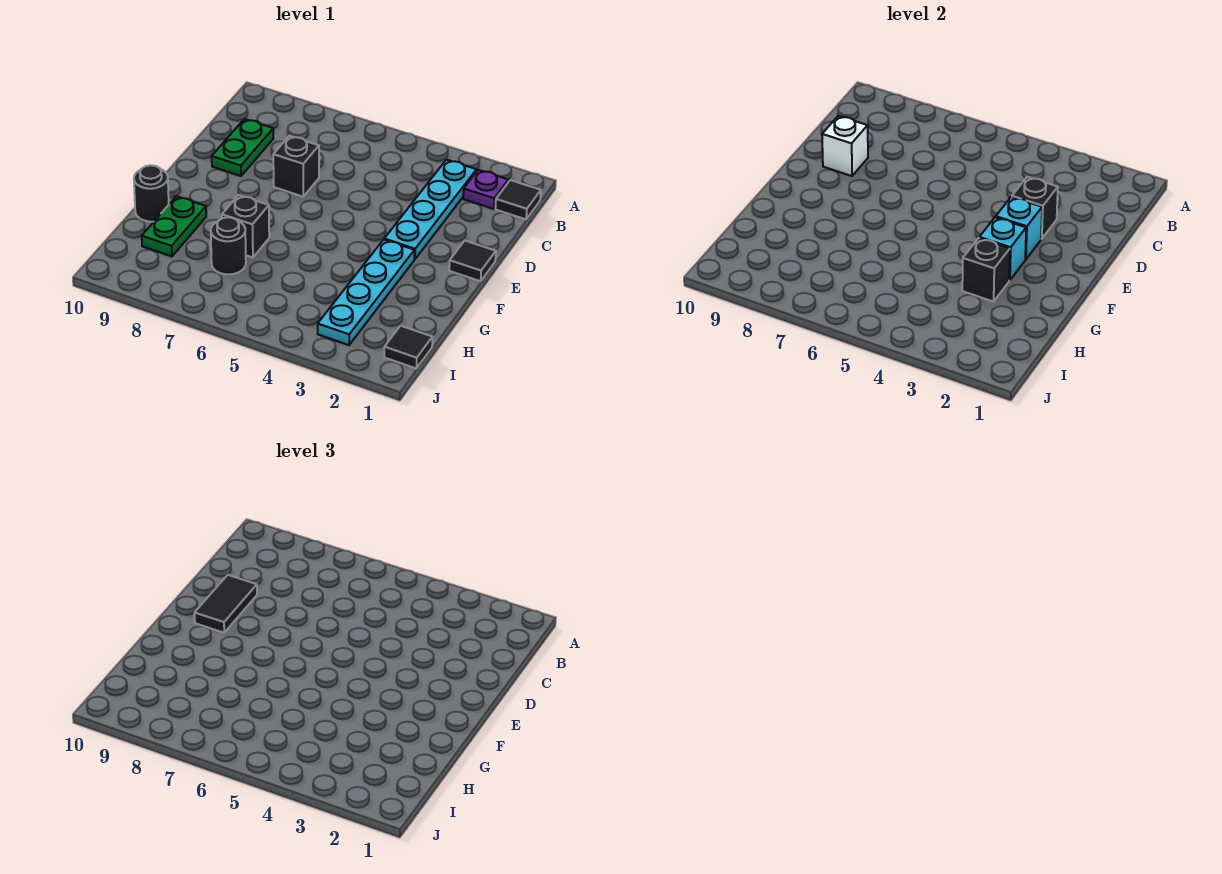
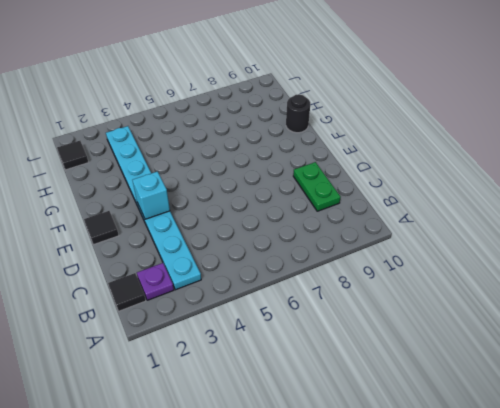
none -> black brick D7 level 1
none -> black brick G7 level 1
none -> green plate G9:H9 level 1

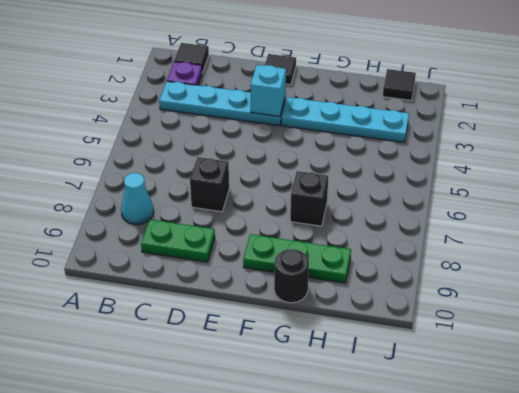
cyan cone B8 level 1 -> none
green plate F9:H9 level 1 -> green plate G9:H9 level 1
none -> black round brick H7 level 1
none -> black brick D3 level 2
none -> white brick D9 level 2

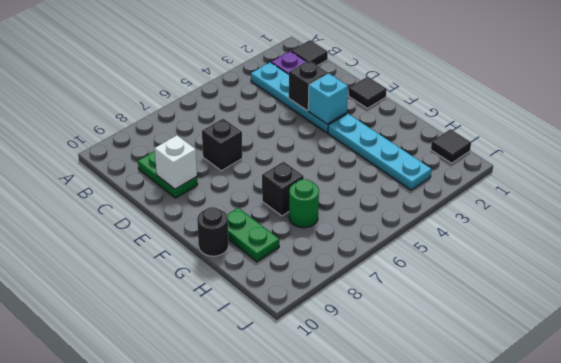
green round brick H7 level 1 -> black round brick H7 level 1
none -> cyan brick F3 level 2
none -> black brick G3 level 2
none -> black tile D9:E9 level 3

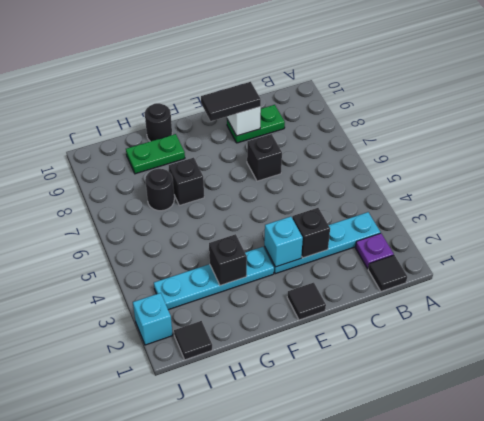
cyan brick J2 level 1 -> cyan brick F3 level 2

